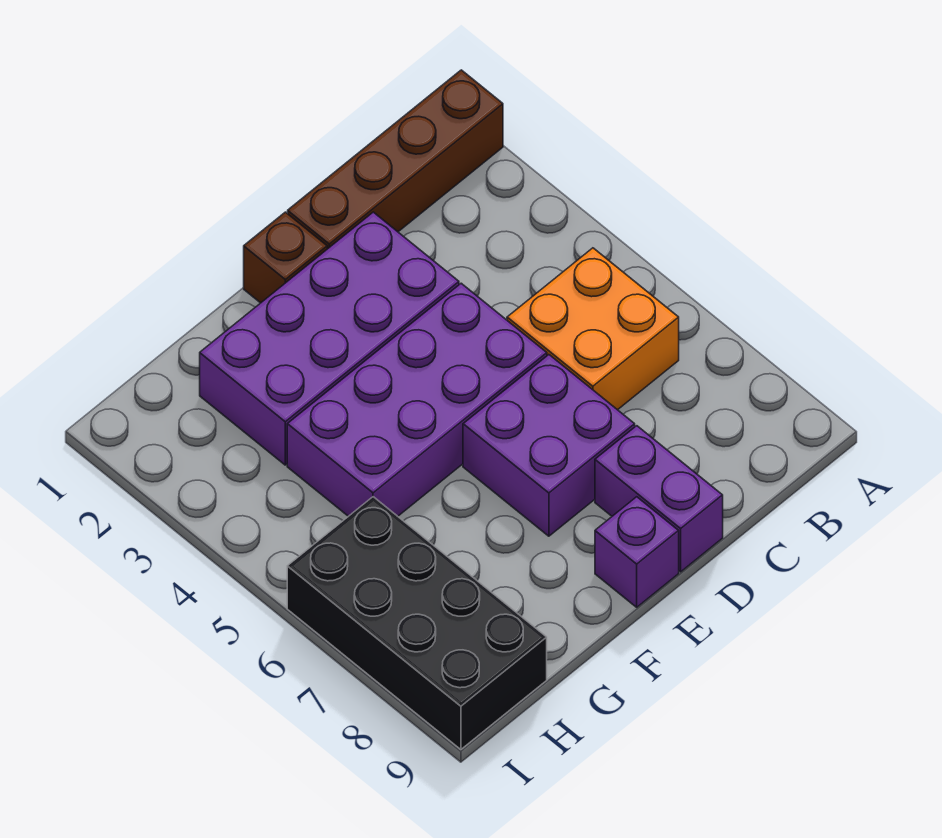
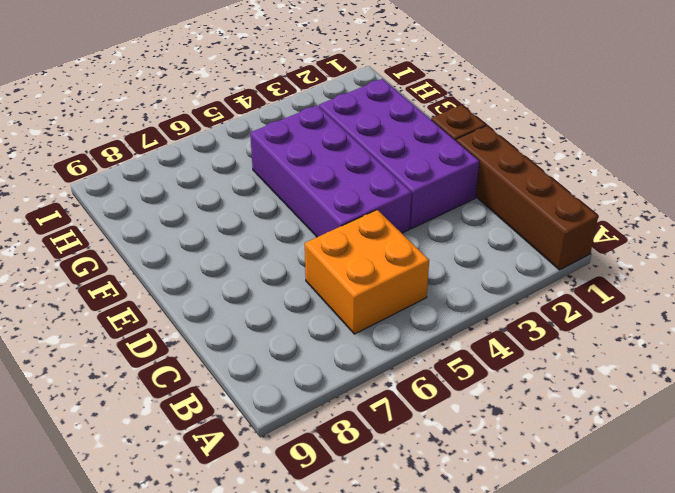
none -> purple brick D6:E7 level 1
none -> purple brick D8:D9 level 1

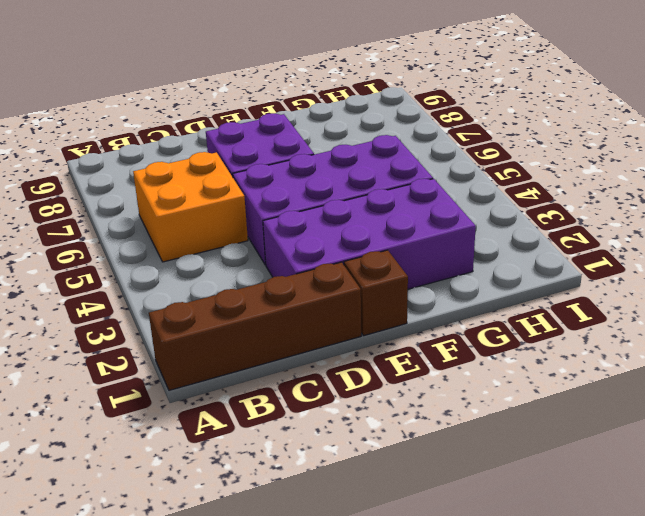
none -> purple brick D8:D9 level 1
none -> purple brick E9 level 1

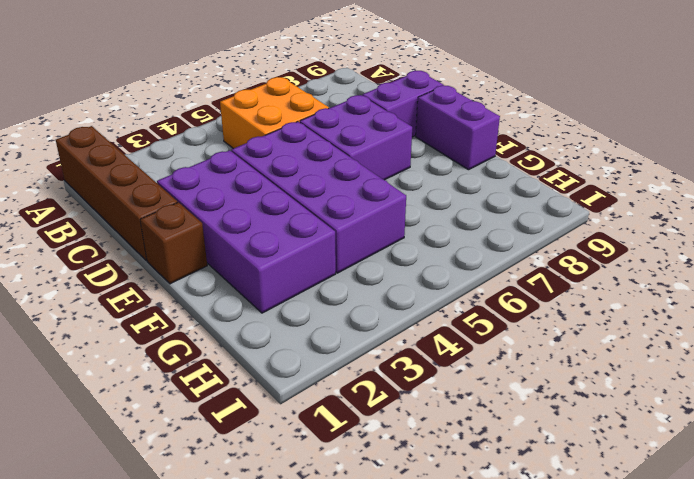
purple brick E9:F9 level 1 -> purple brick E9 level 1
none -> black brick H6:I9 level 1

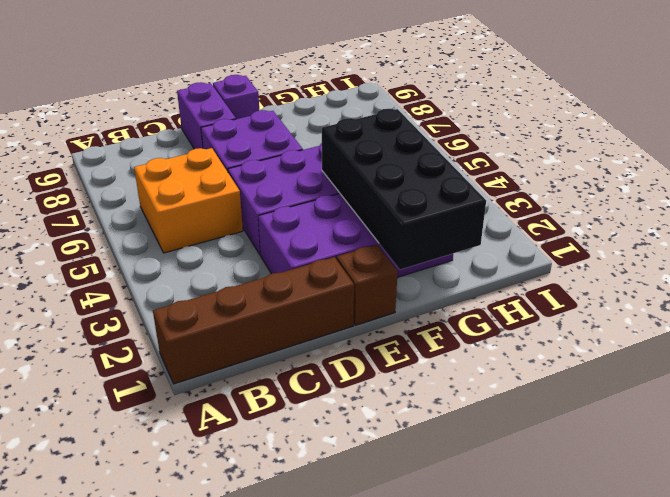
black brick F1:G4 level 2 -> black brick H6:I9 level 1

